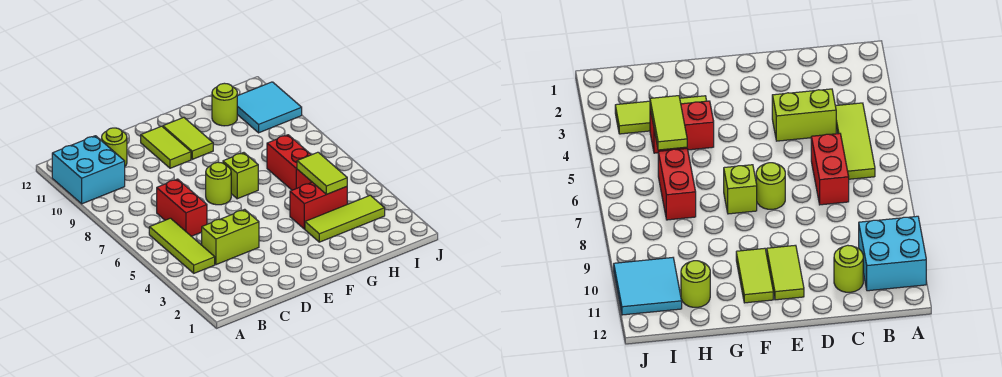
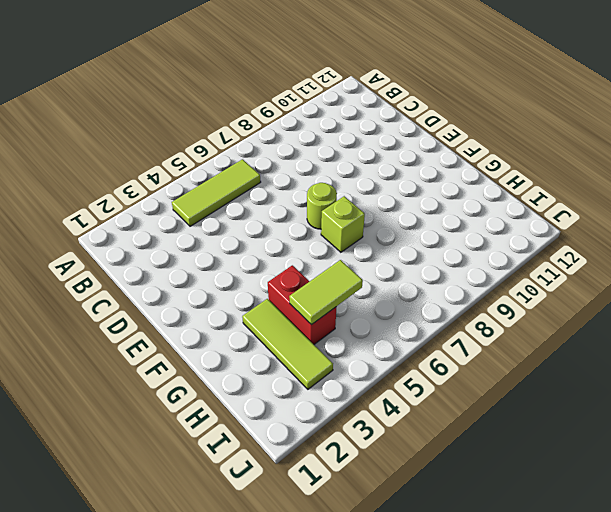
none -> cyan brick A10:B11 level 1
none -> lime brick C4:D4 level 1
none -> red brick C6:C7 level 1

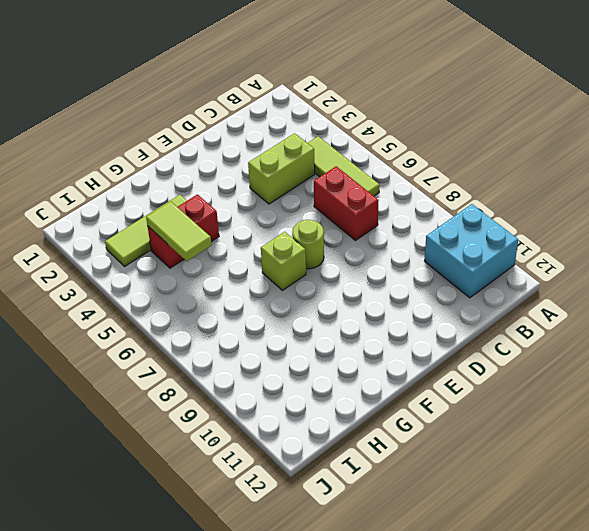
none -> lime round brick C11 level 1
none -> lime tile E10:E11 level 1
none -> lime tile F10:F11 level 1

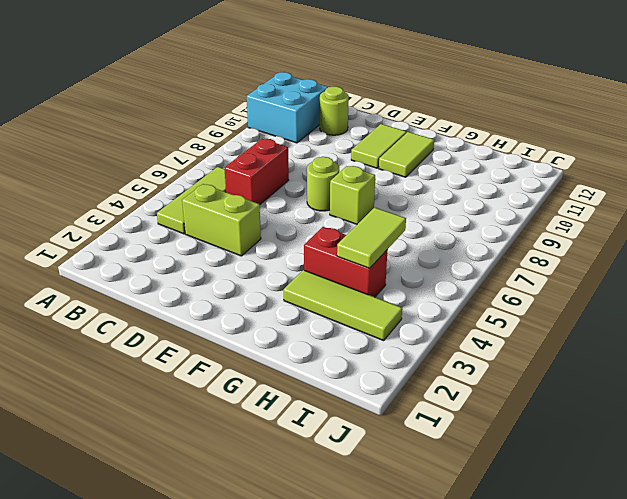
none -> red brick H6:H7 level 1
none -> lime round brick H11 level 1
none -> cyan tile I10:J11 level 1

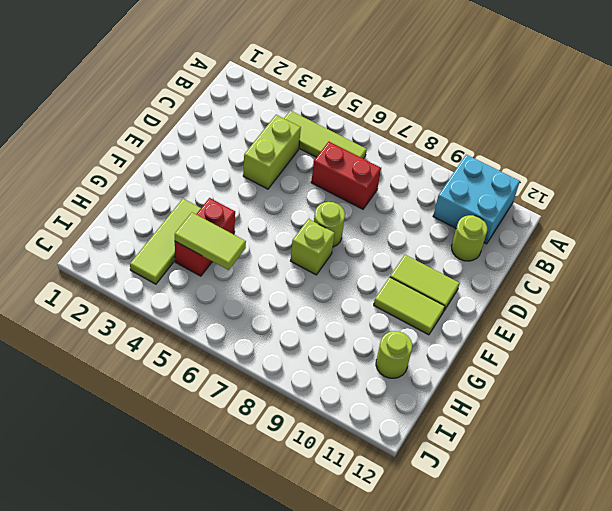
none -> red brick H6:H7 level 1
none -> cyan tile I10:J11 level 1

